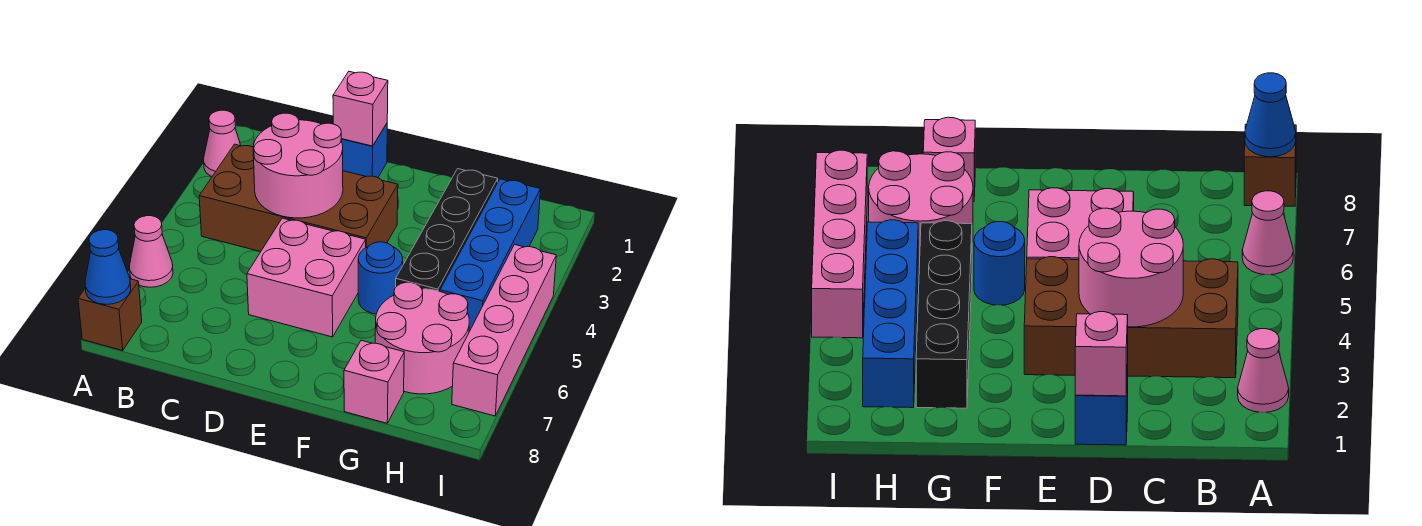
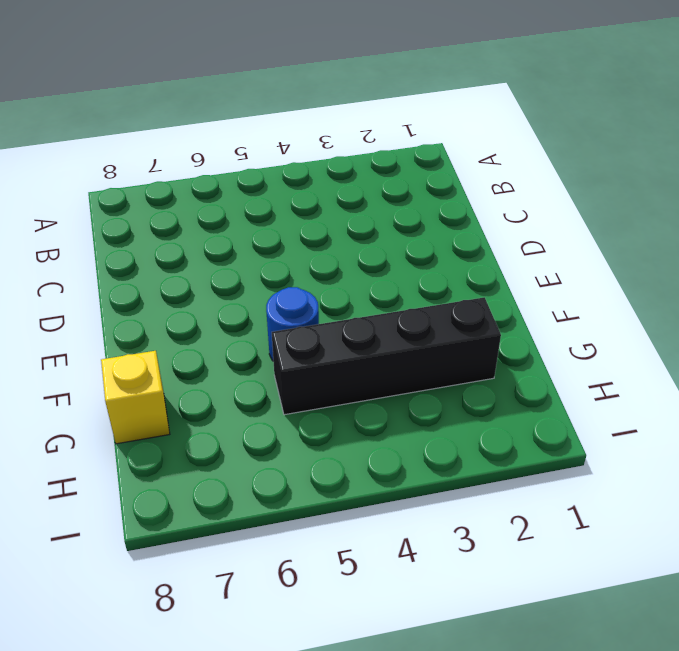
yellow brick G8 level 1 -> pink brick G8 level 1
none -> pink cone A2 level 1
none -> pink cone A6 level 1
none -> brown brick A8 level 1

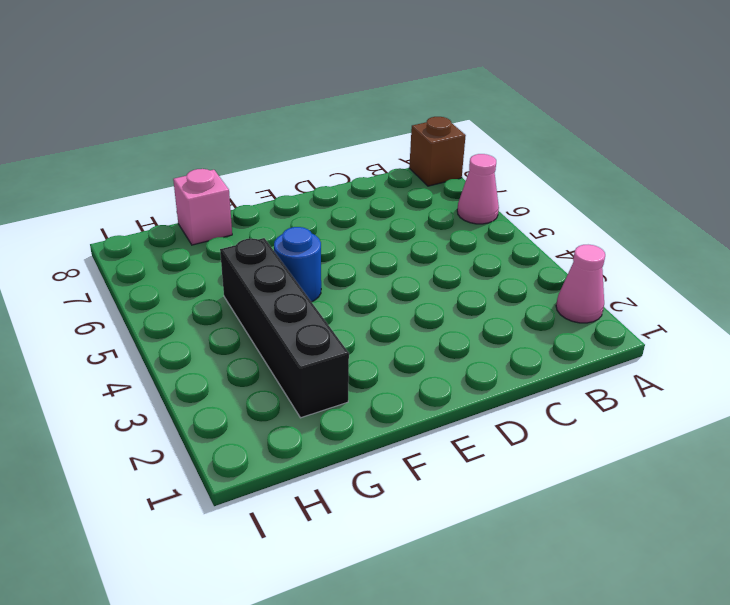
none -> brown brick B3:E4 level 1
none -> blue brick D1 level 1
none -> pink brick D5:E6 level 1

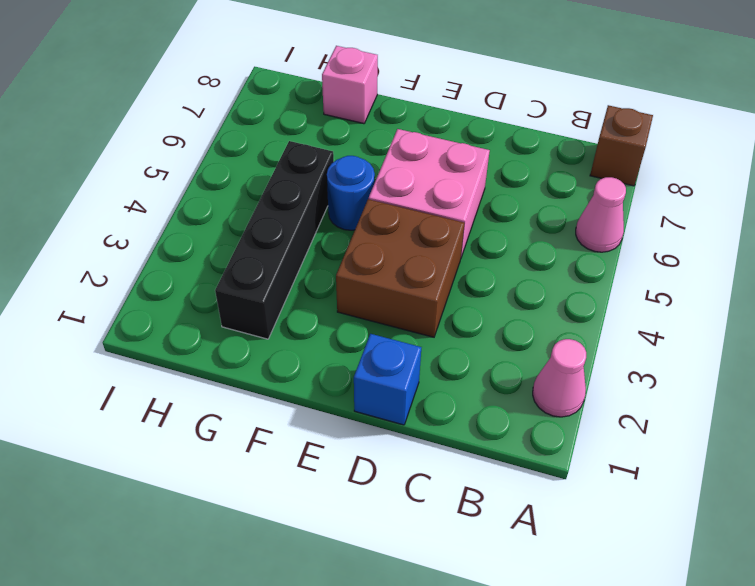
brown brick D3:E4 level 1 -> brown brick B3:E4 level 1
none -> pink round brick G6:H7 level 1
none -> blue brick H2:H5 level 1
none -> pink brick I4:I7 level 1

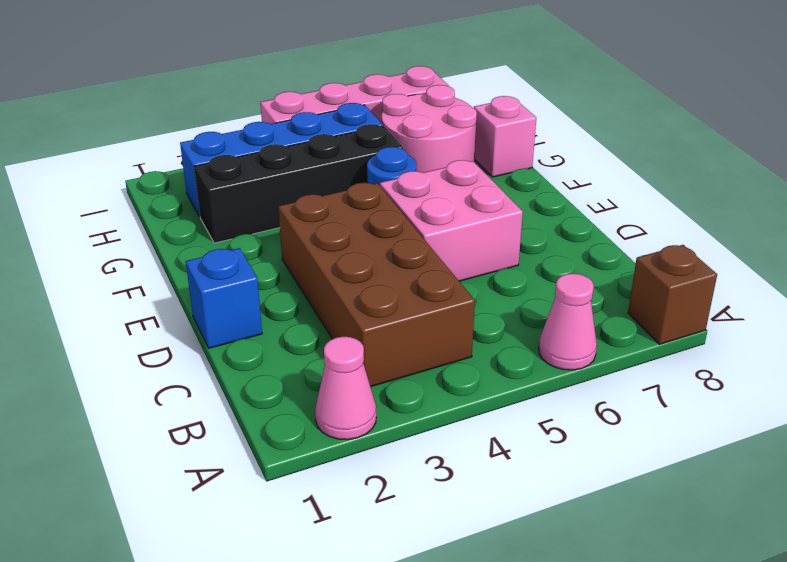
none -> blue cone A8 level 2
none -> pink round brick C3:D4 level 2
none -> pink brick D1 level 2

